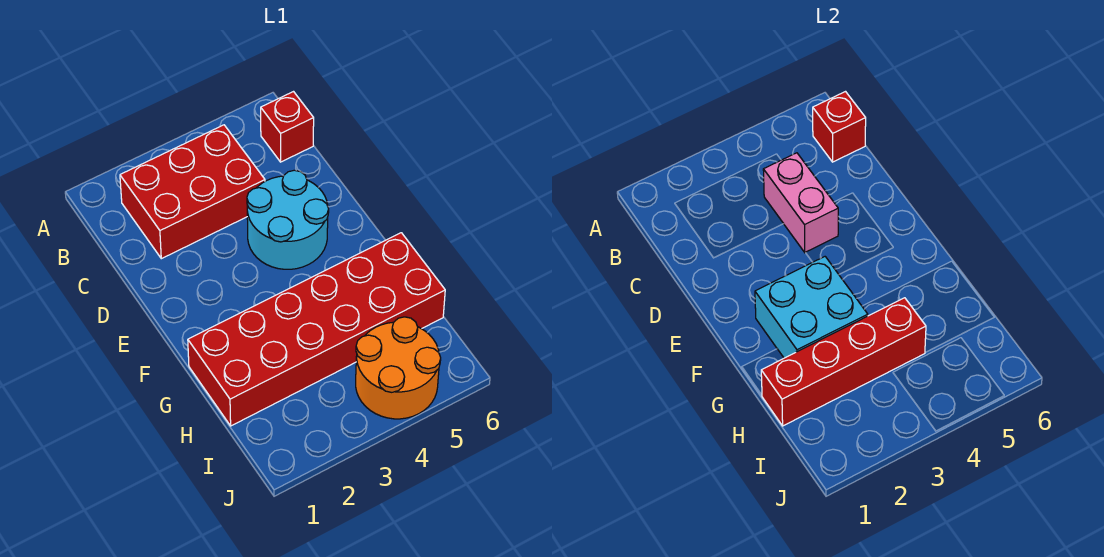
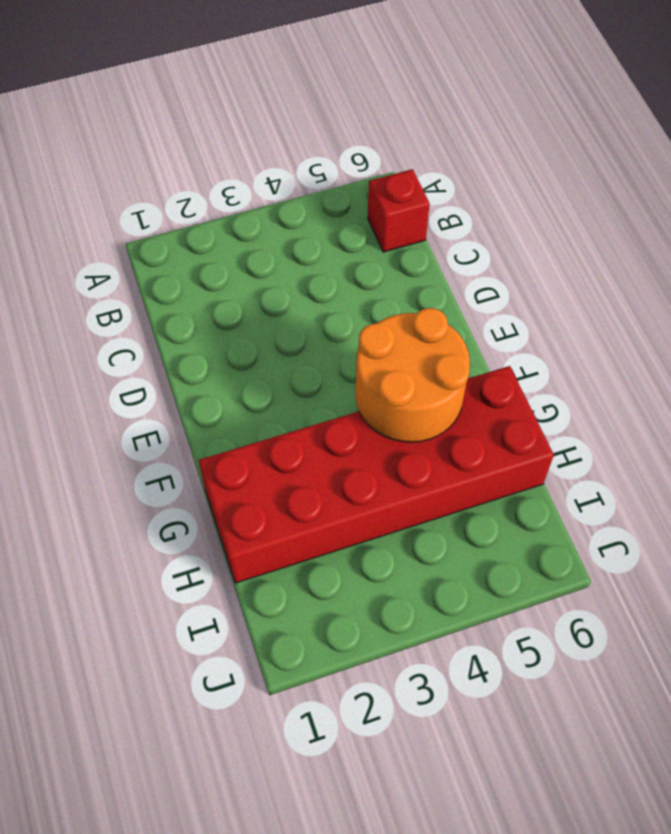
orange round brick F4:G5 level 2 -> orange round brick I4:J5 level 1
none -> red brick B2:C4 level 1
none -> cyan round brick D4:E5 level 1

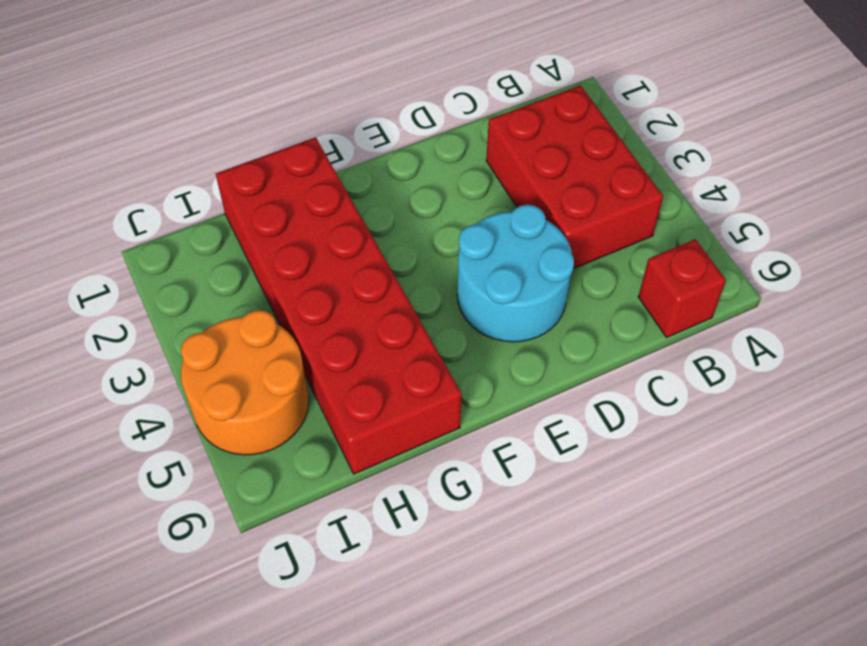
none -> red brick B6 level 2
none -> pink brick C4:D4 level 2

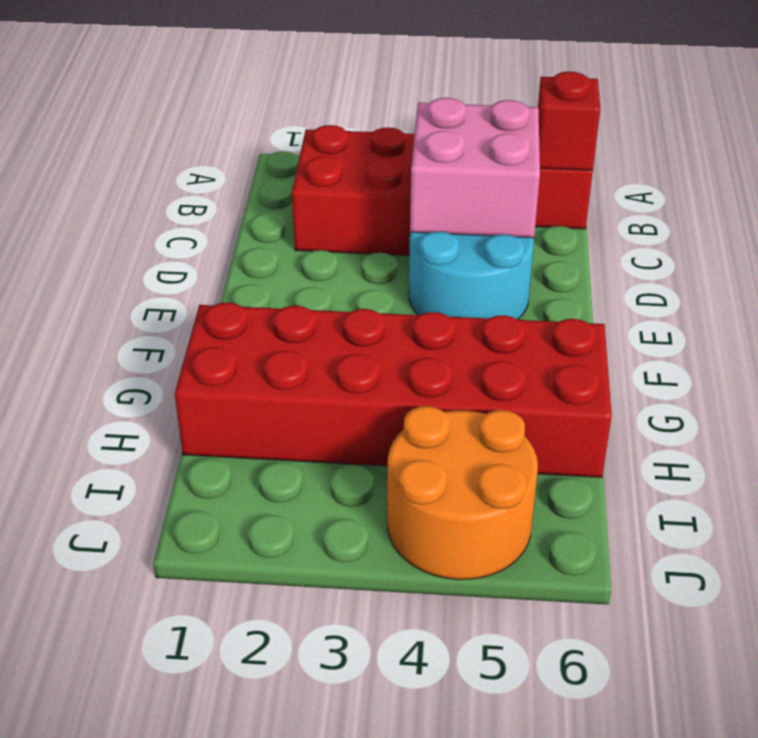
pink brick C4:D5 level 2 -> pink brick C4:D4 level 2
none -> cyan brick F2:G3 level 2
none -> red brick H1:H4 level 2

